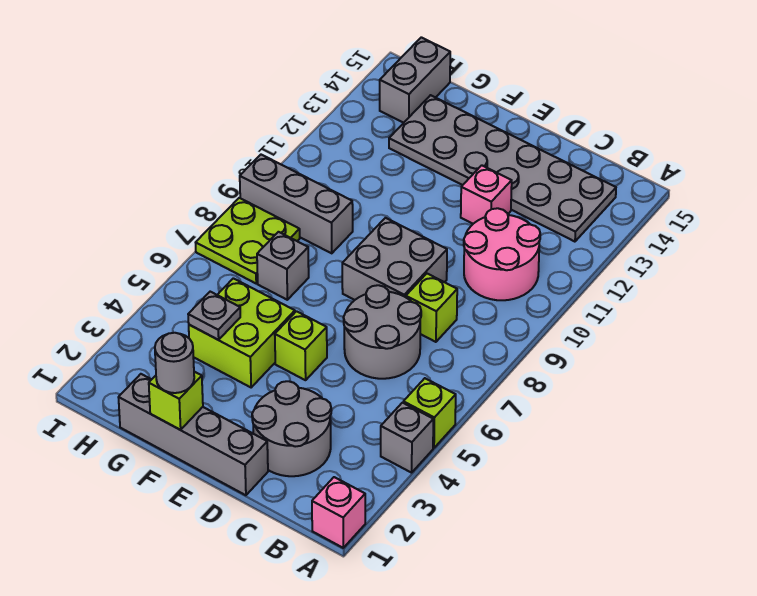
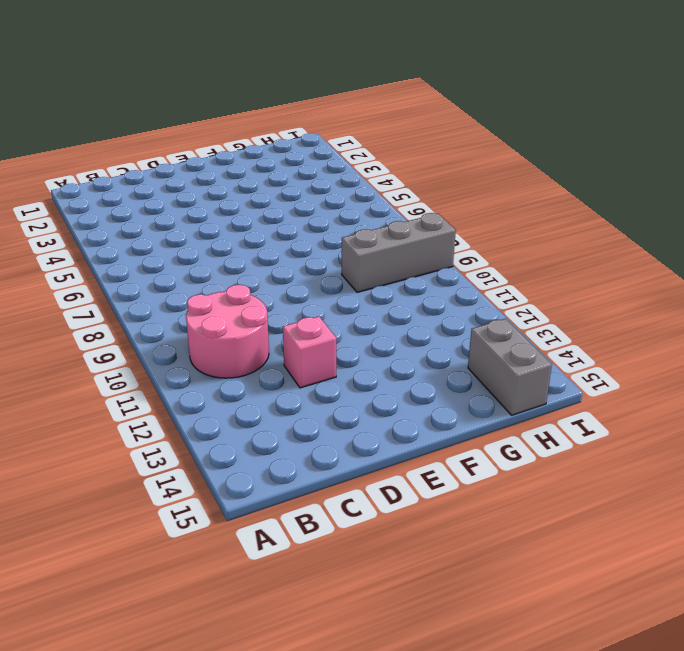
none -> pink brick A1 level 1
none -> grey brick A4 level 1
none -> lime brick A5 level 1

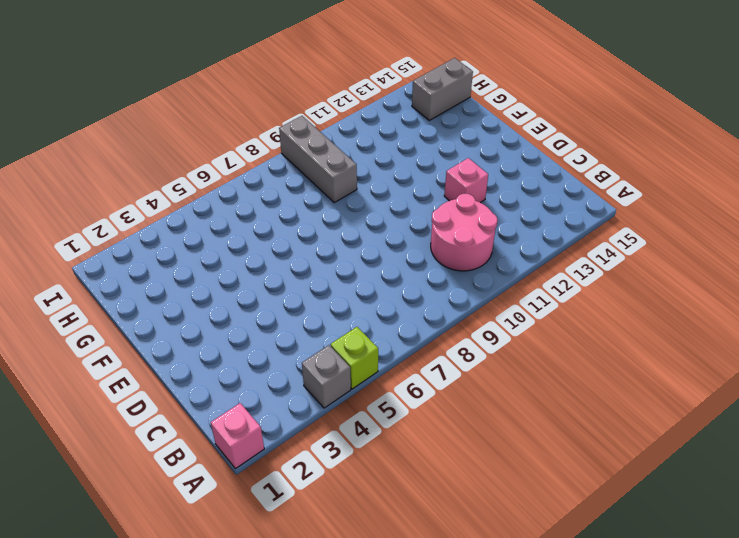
none -> grey plate B13:G14 level 1
none -> grey round brick C2:D3 level 1
none -> grey round brick C6:D7 level 1

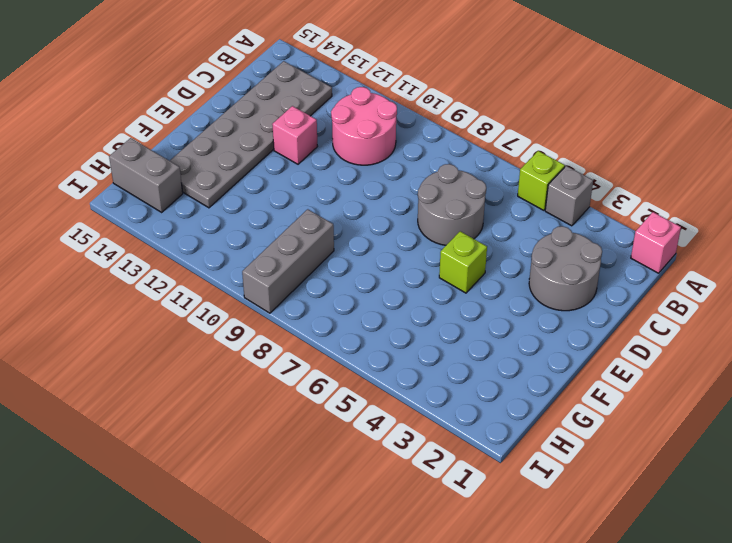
none -> lime brick C8 level 1
none -> grey brick D1:G1 level 1
none -> grey brick D8:E9 level 1

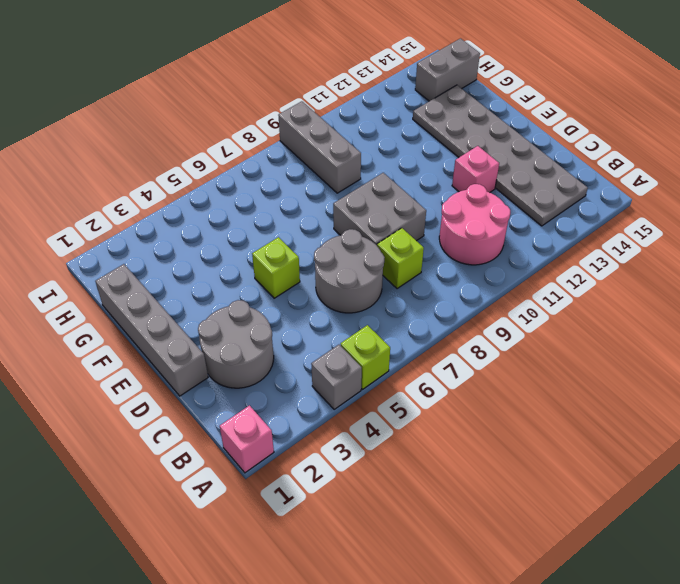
none -> lime brick F4:G5 level 1
none -> grey brick G7 level 1
none -> lime plate H7:I8 level 1

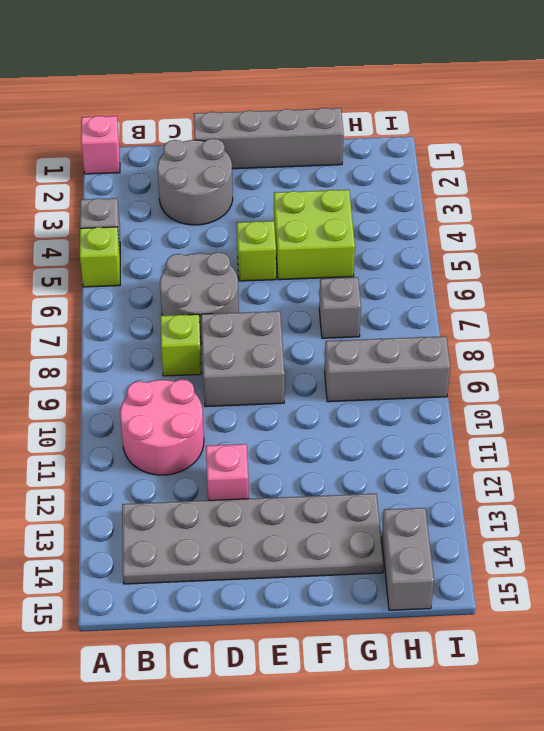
none -> lime plate H7:I8 level 1
none -> lime brick F1 level 2
none -> grey plate G4 level 2

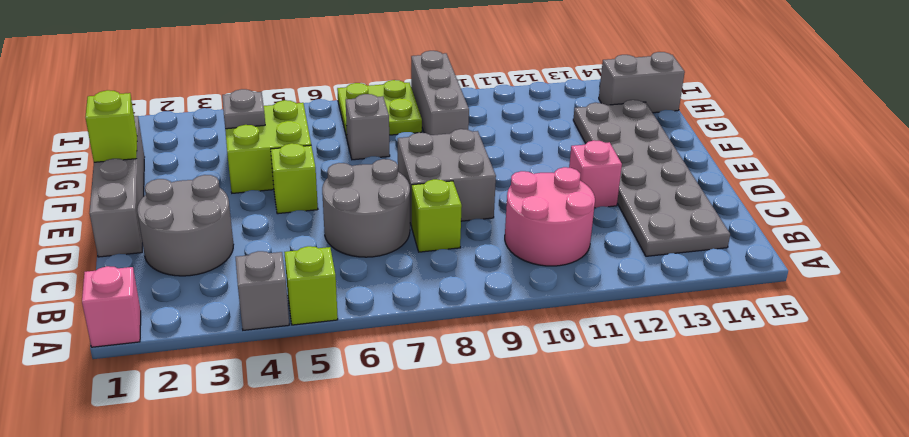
none -> grey round brick F1 level 3

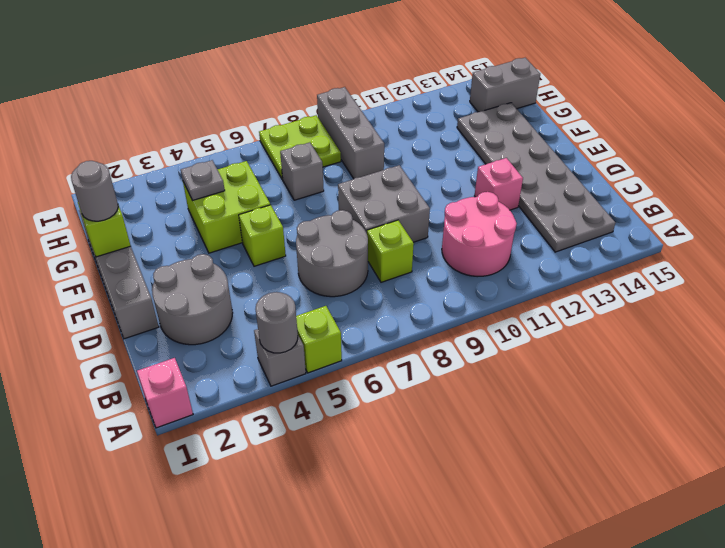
grey round brick A4 level 2 -> none

